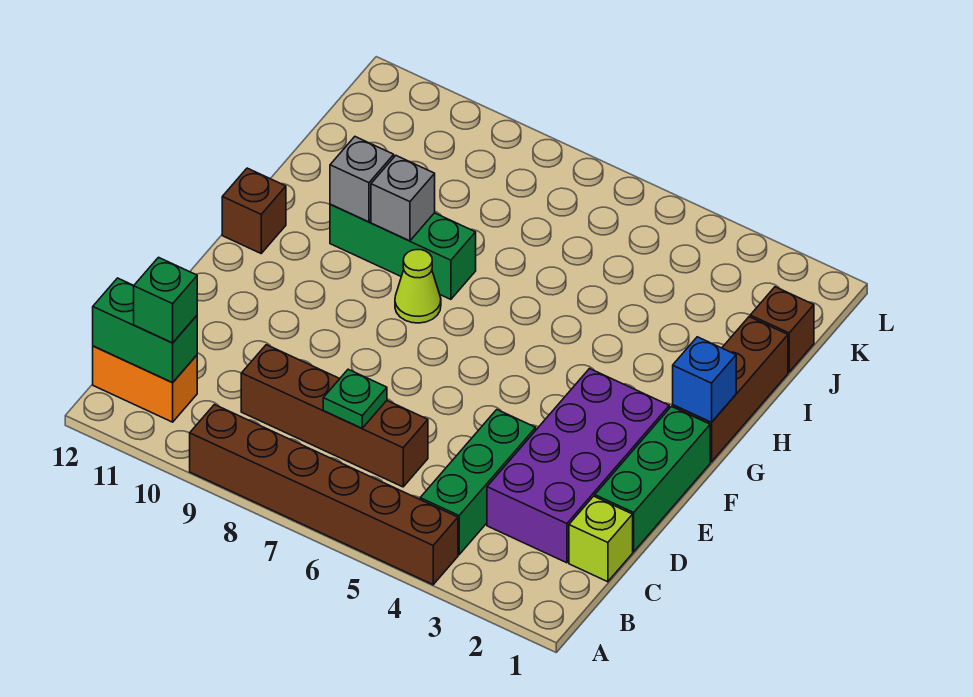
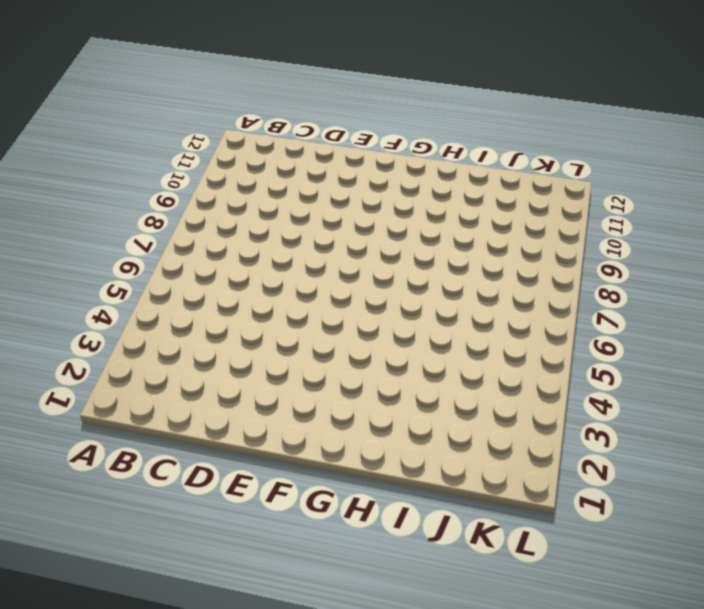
none -> brown brick A4:A9 level 1
none -> green brick B4:D4 level 1
none -> orange brick B11:B12 level 1

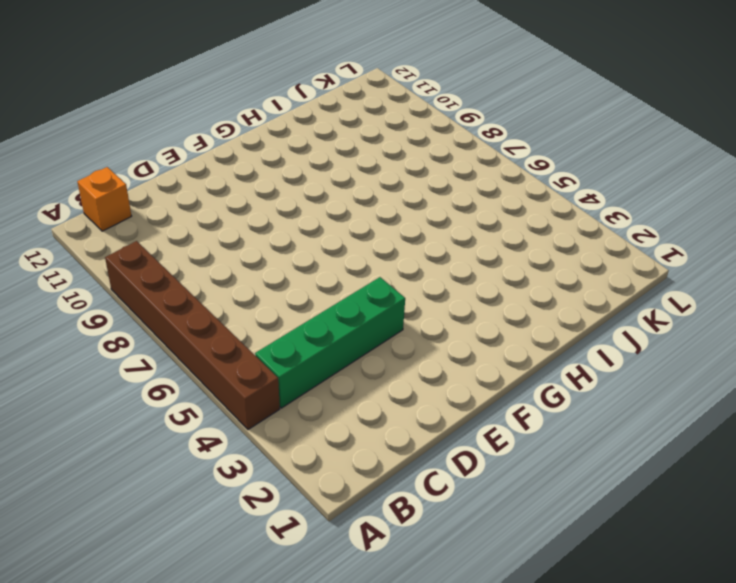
green brick B4:E4 level 1 -> green brick B4:D4 level 1
orange brick B12 level 1 -> orange brick B11:B12 level 1
none -> lime brick C1 level 1
none -> purple brick C2:F3 level 1
none -> brown brick C6:C9 level 1

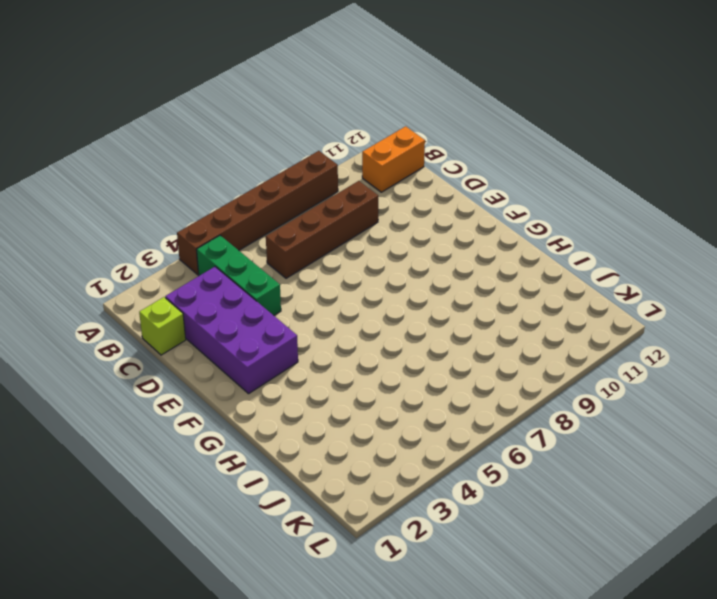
none -> green brick D1:F1 level 1
none -> brown brick G1:I1 level 1
none -> lime cone G8 level 1

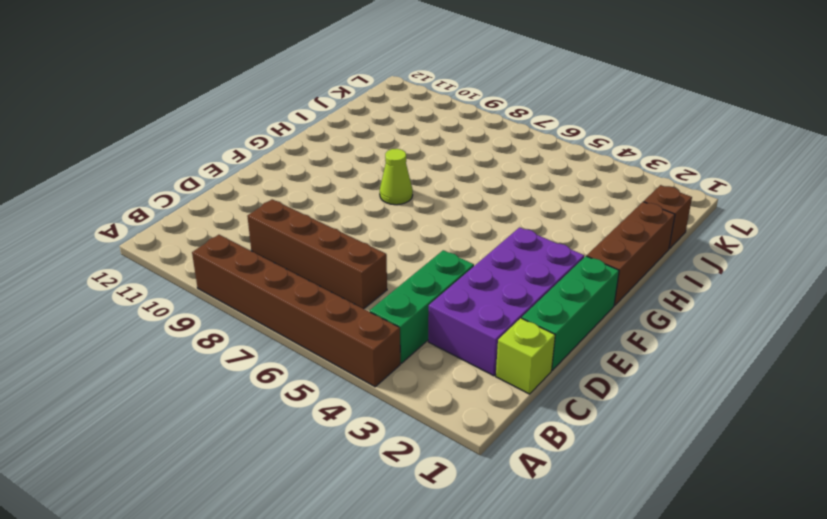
none -> orange brick B11:B12 level 1
none -> brown brick G12 level 1
none -> green brick H8:H10 level 1

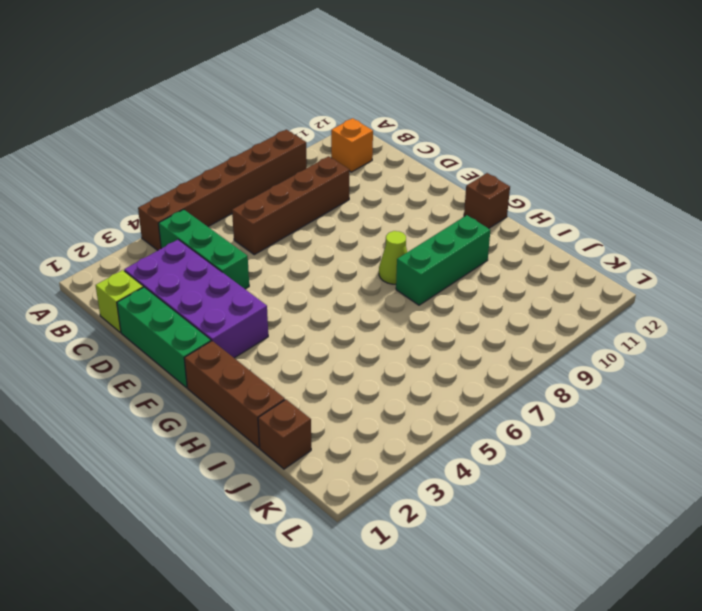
orange brick B11 level 1 -> orange brick B11:B12 level 1
none -> green brick B11:B12 level 2
none -> green plate C7 level 2
none -> blue brick G1 level 2

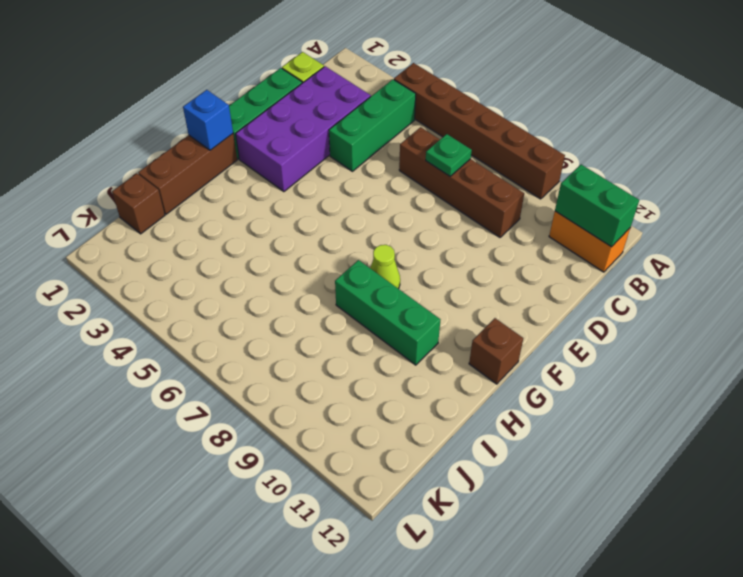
none -> grey brick H9 level 2
none -> grey brick H10 level 2
none -> green brick B11 level 3

